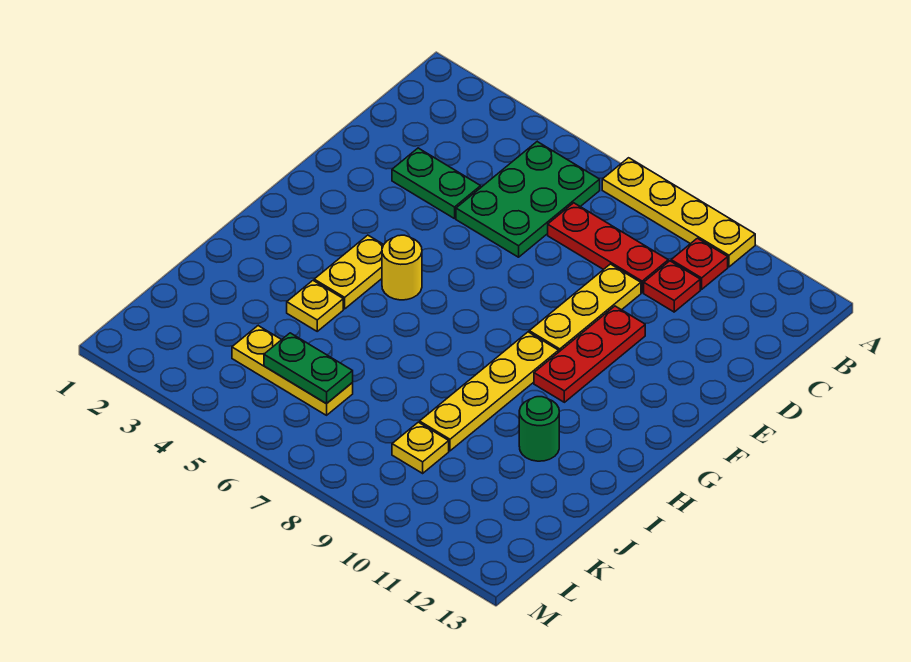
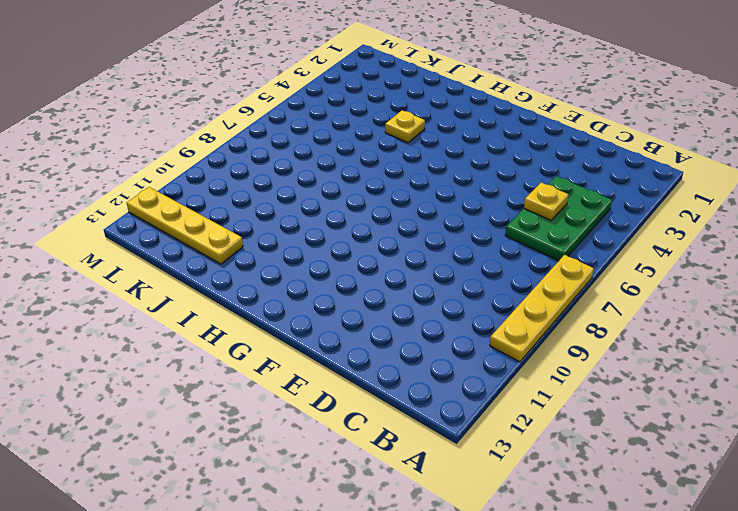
green plate B4:C6 level 1 -> green plate B5:D6 level 1
yellow plate C5 level 2 -> yellow plate K9 level 1
yellow plate J12:M12 level 1 -> yellow plate G9:J9 level 1
none -> red plate B10 level 1
none -> red plate C7:C9 level 1
none -> red plate C10 level 1

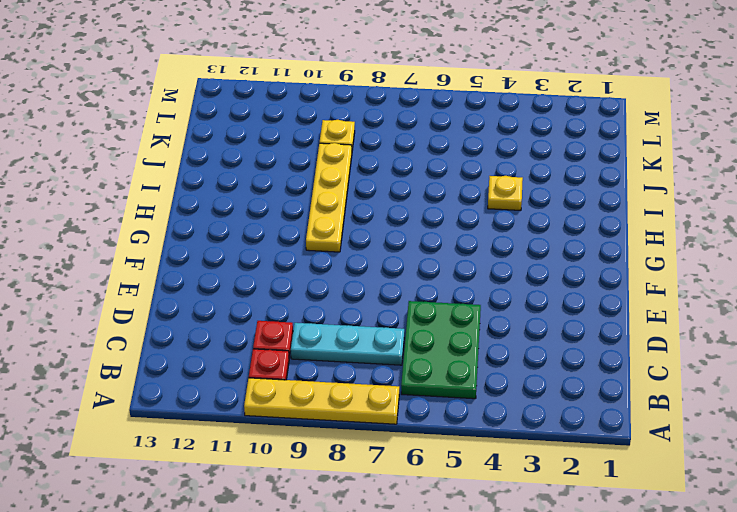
cyan plate C7:C9 level 1 -> red plate C7:C9 level 1
none -> green plate D3:D4 level 1
none -> yellow plate D9:F9 level 1
none -> red plate E10:G10 level 1

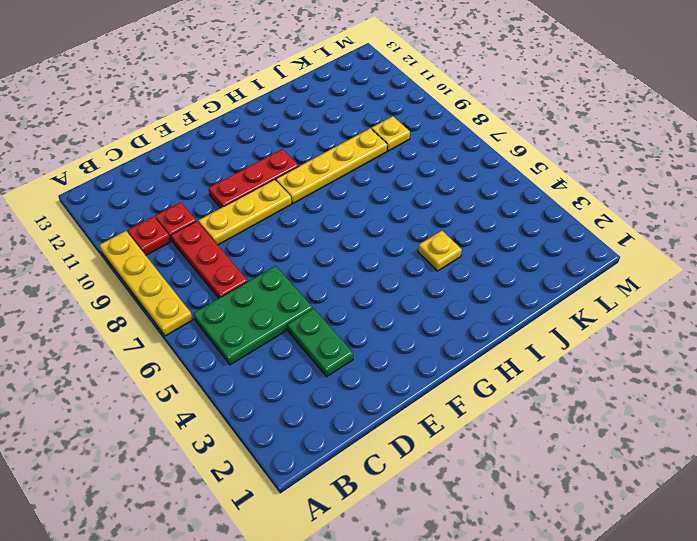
none -> yellow plate G4:H4 level 1
none -> yellow round brick G5 level 1
none -> green round brick I11 level 1

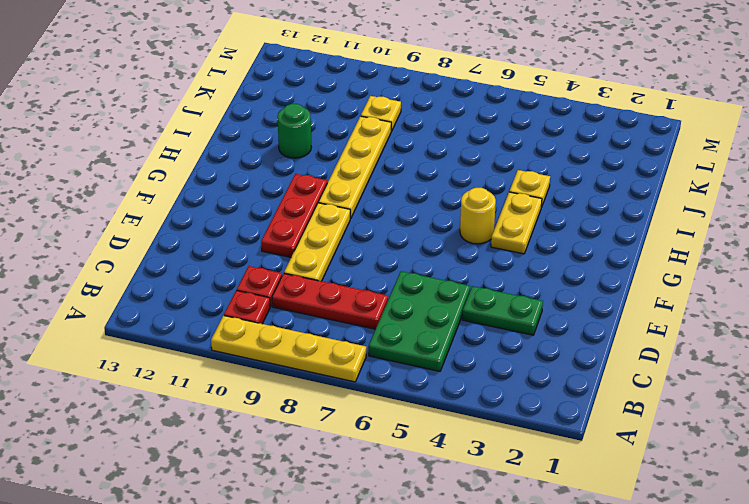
none -> yellow plate K4:K6 level 1
none -> green plate K5:K6 level 2

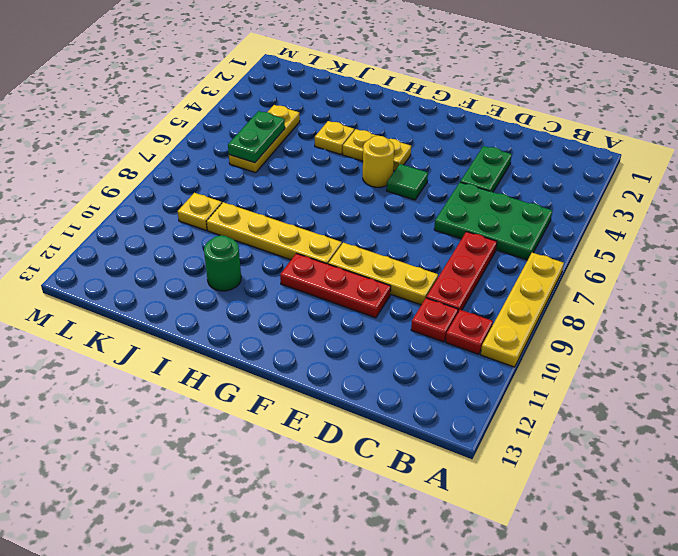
green tile F5 level 1 -> none

